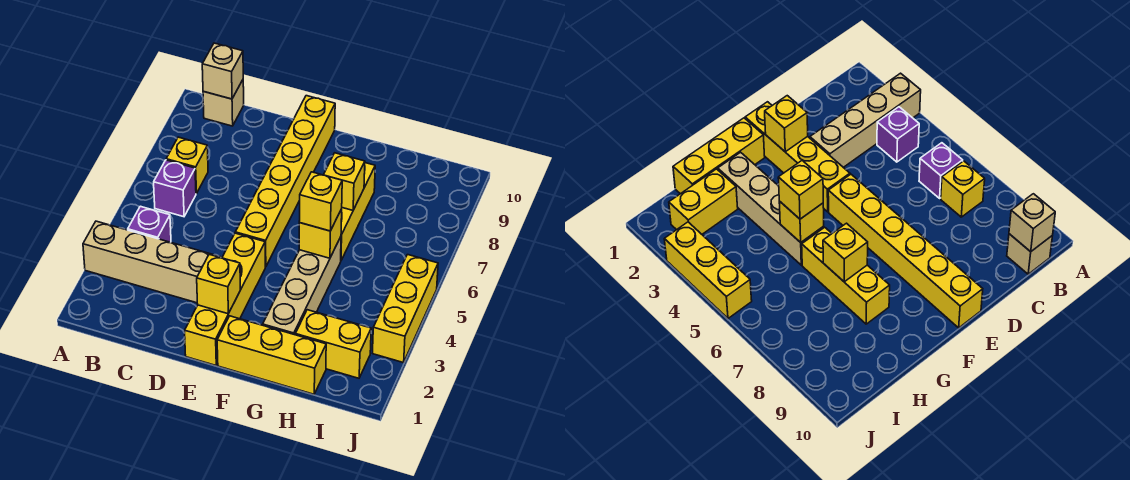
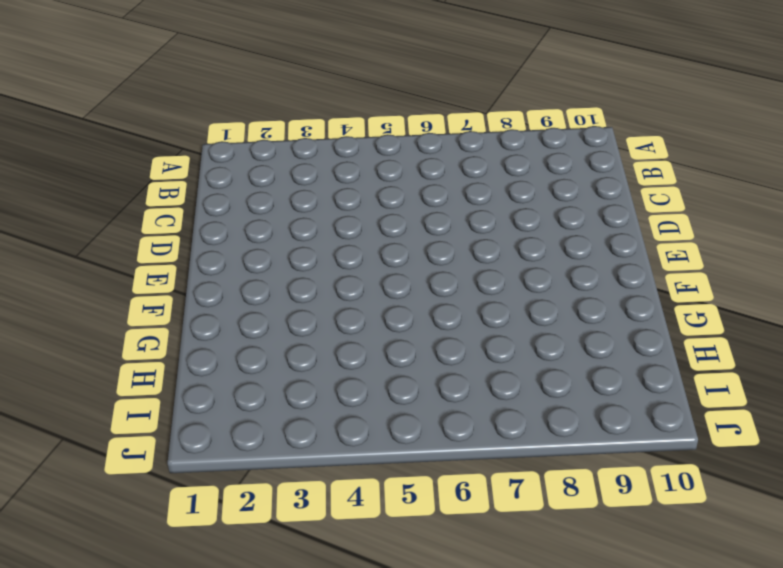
none -> tan brick A3:D3 level 1
none -> purple brick B4 level 1
none -> purple brick B6 level 1

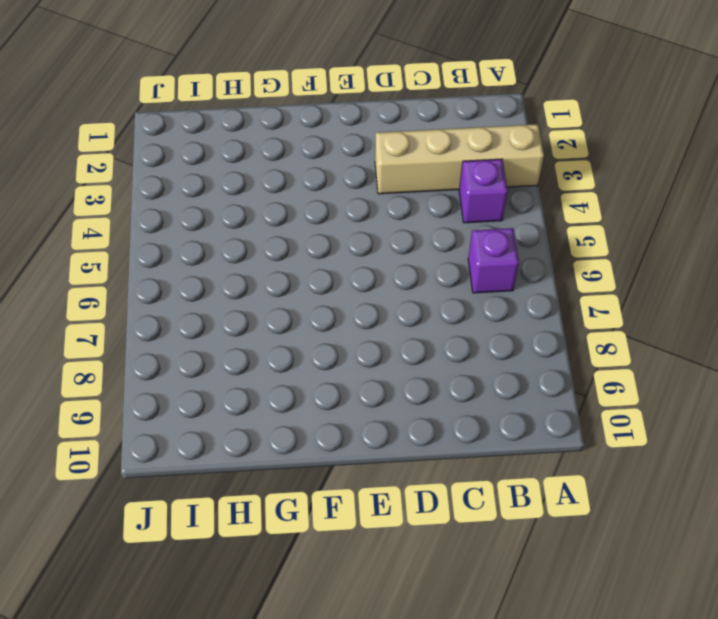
none -> yellow brick B7 level 1
none -> tan brick B10 level 1
none -> yellow brick E1:E4 level 1

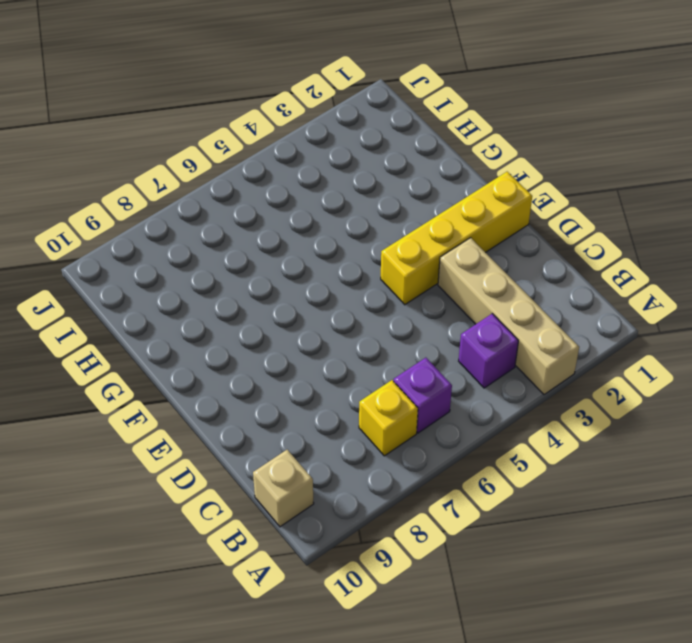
none -> yellow brick E5:E10 level 1
none -> yellow brick F1:H1 level 1
none -> tan brick G2:G5 level 1

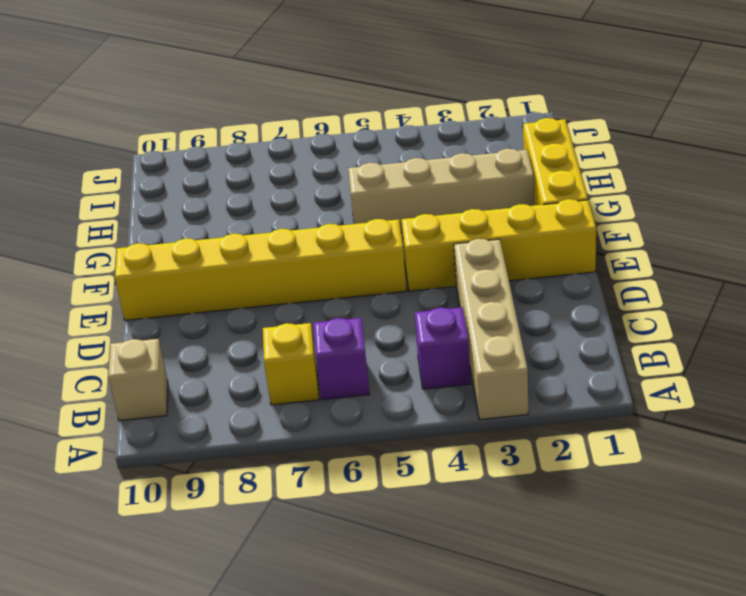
none -> yellow brick G6:G8 level 1
none -> yellow brick H2:I2 level 1
none -> yellow brick J3:J5 level 1

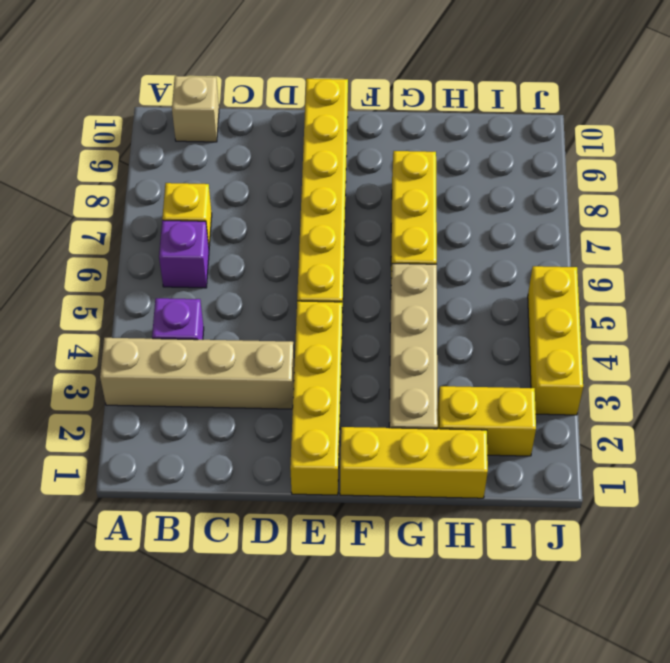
none -> tan brick B10 level 2
none -> yellow brick E2 level 2
none -> yellow brick G5 level 2

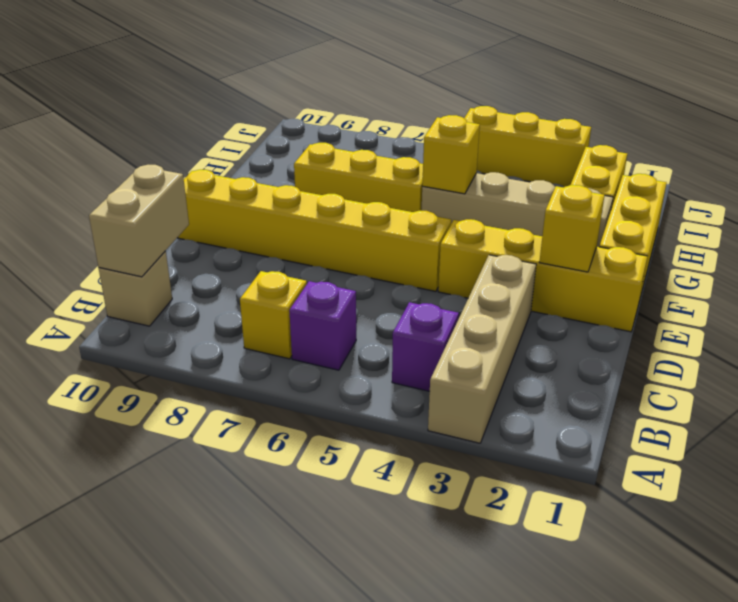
tan brick B10:C10 level 2 -> tan brick B10 level 2
none -> yellow brick G7 level 2
none -> yellow brick G5 level 3

